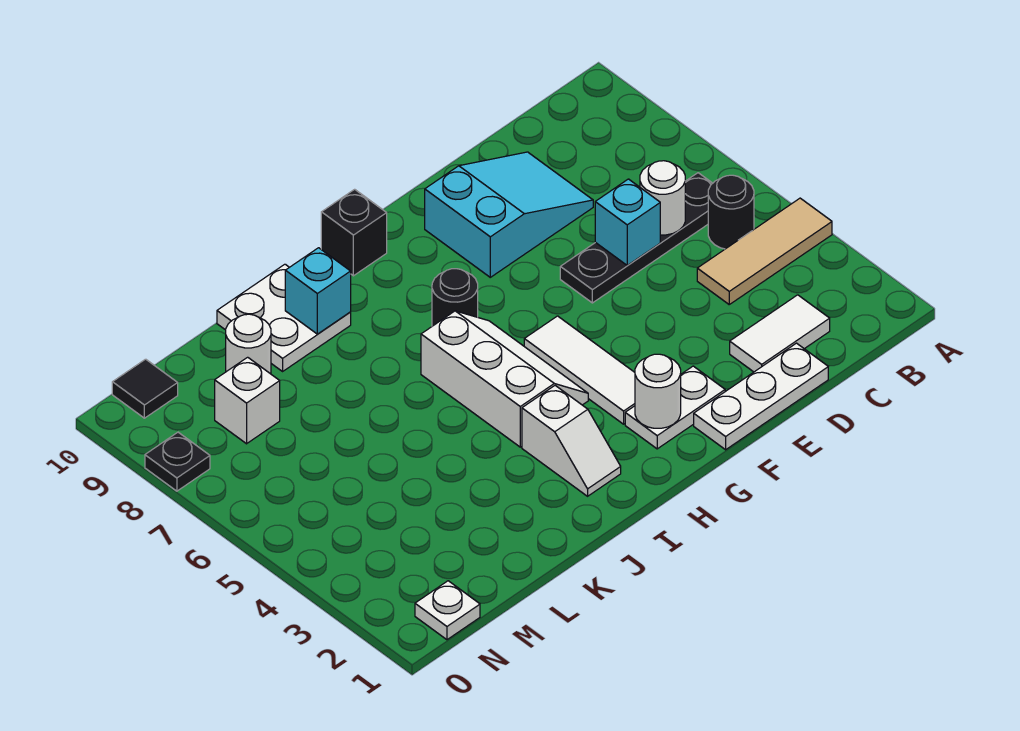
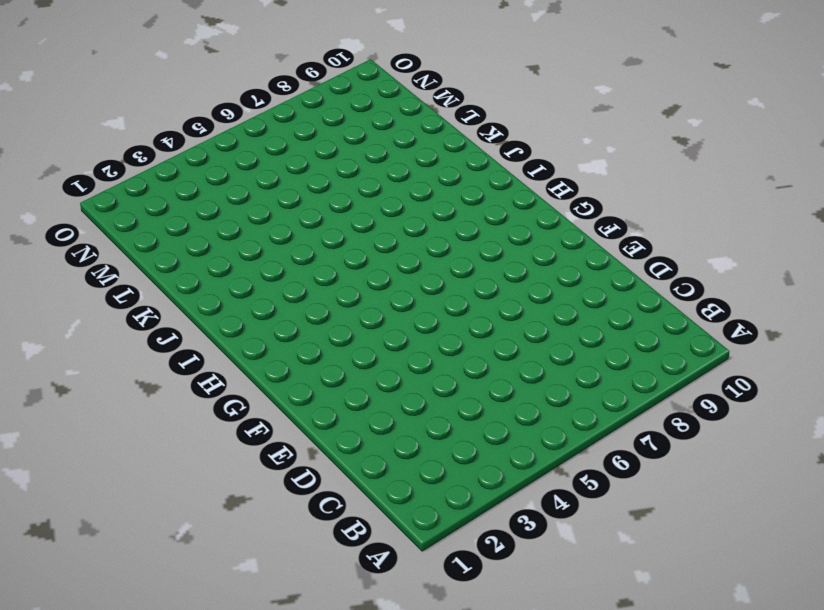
none -> tan tile A4:C4 level 1
none -> black round brick B5 level 1
none -> black plate B6:E6 level 1

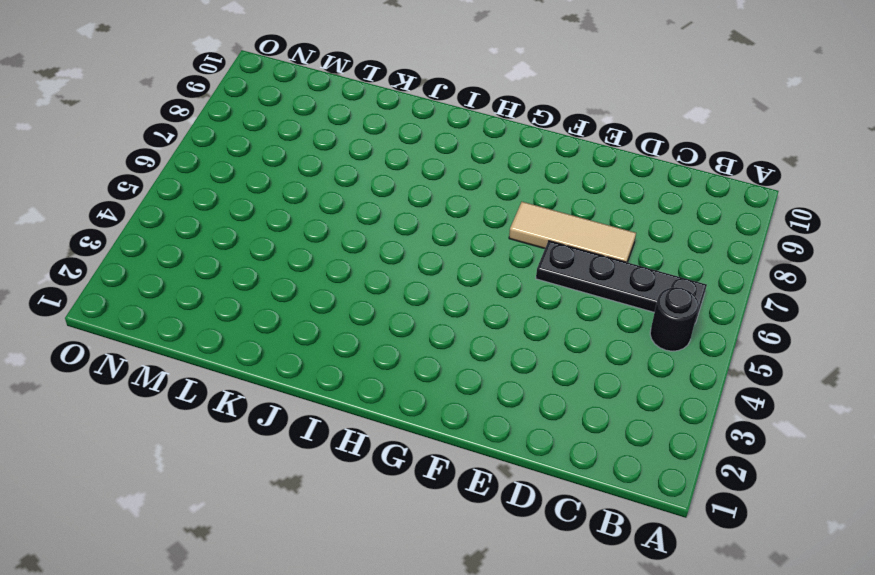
tan tile D7:F7 level 1 -> tan tile A4:C4 level 1
none -> white tile C2:D2 level 1
none -> white plate D1:F1 level 1
none -> cyan slope D8:F9 level 1 top F

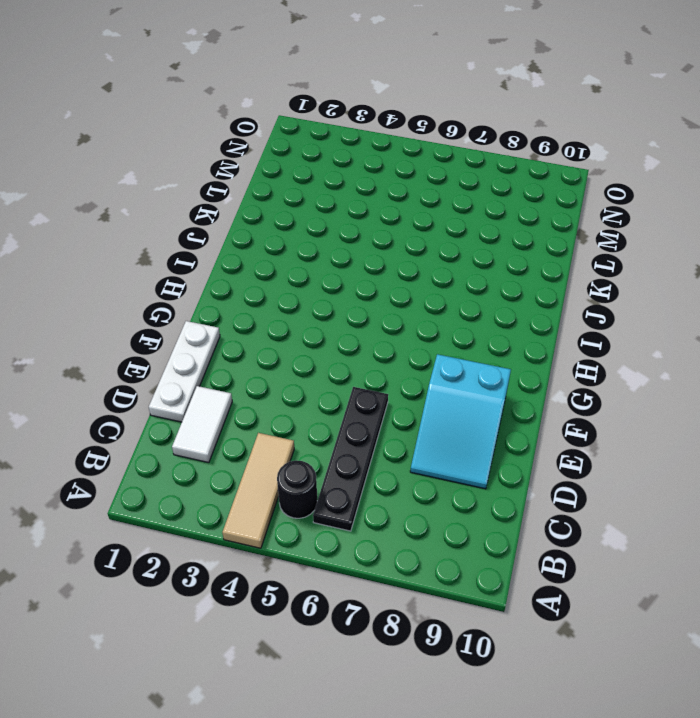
none -> white plate F2:G2 level 1
none -> white tile G3:G5 level 1
none -> white slope H4:I6 level 1 top I

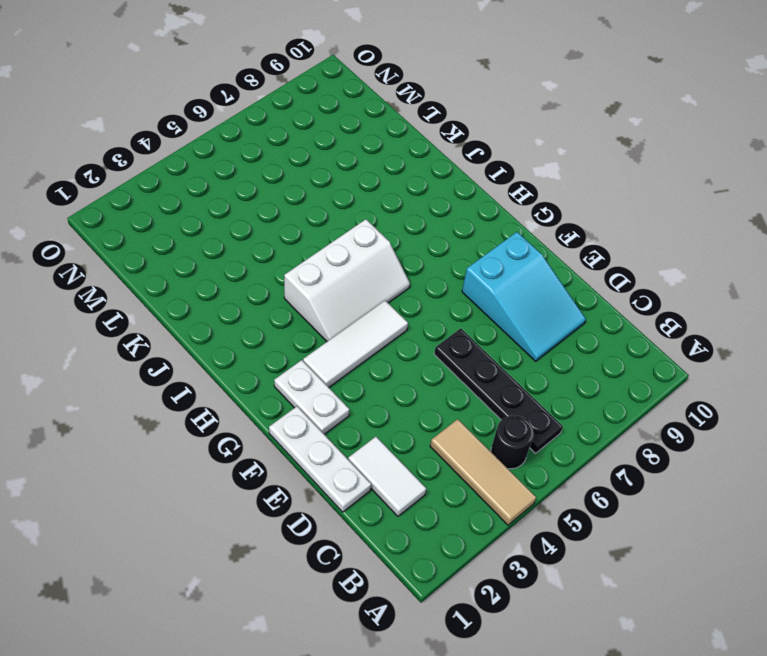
none -> black round brick H7 level 1
none -> black brick H10 level 1
none -> white slope I2:I3 level 1 top 3

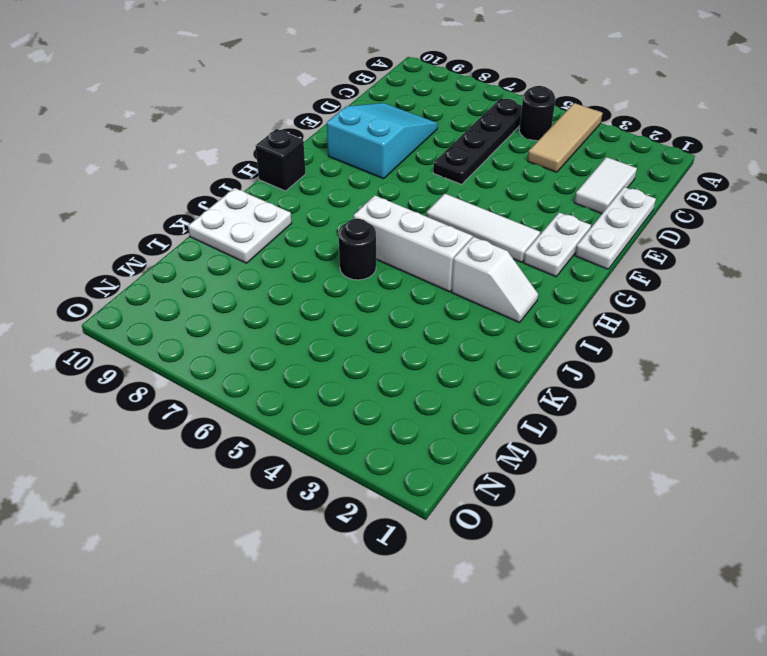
black round brick J6 level 1 -> black round brick H7 level 1
none -> white round brick L9 level 1
none -> white brick M8 level 1
none -> white plate N1 level 1

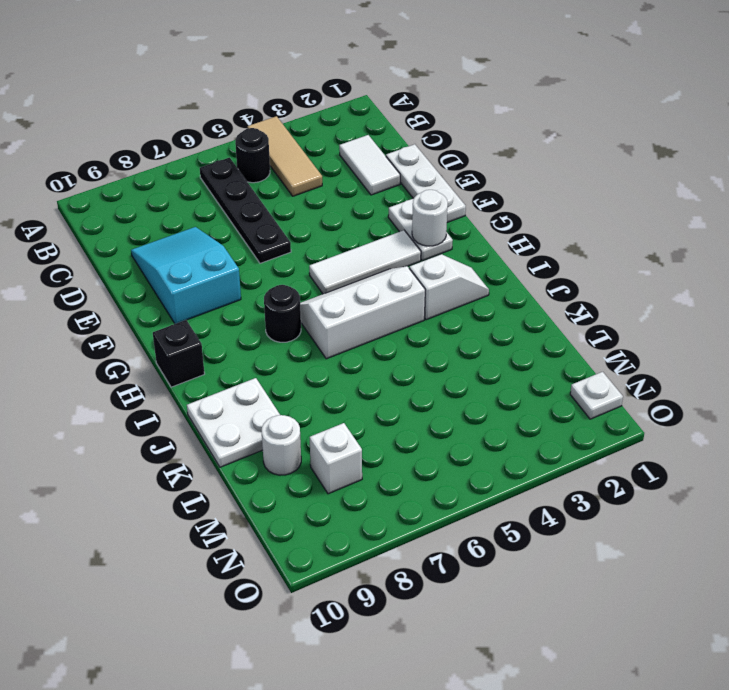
none -> black tile N10 level 1
none -> black plate O8 level 1
none -> white round brick C6 level 2

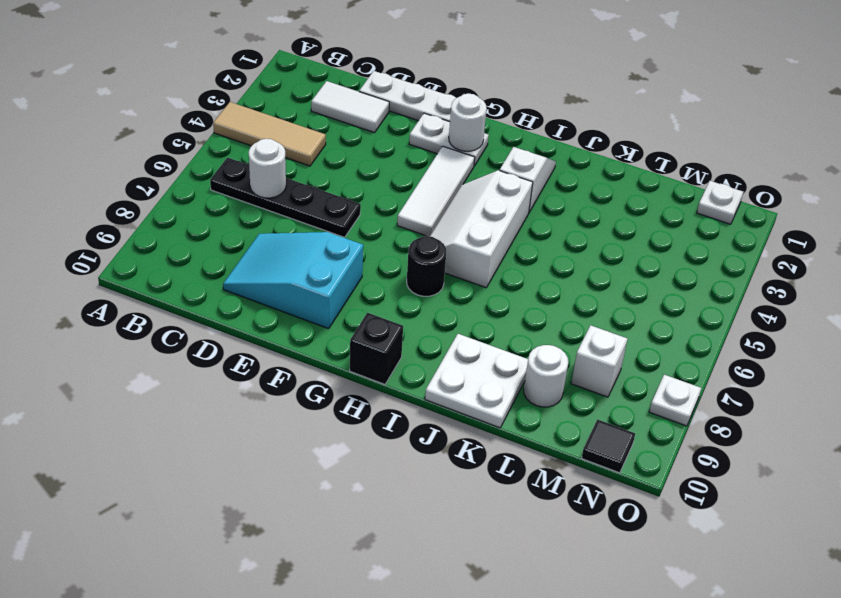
white plate O8 level 1 -> black plate O8 level 1
none -> black round brick B5 level 1
none -> cyan brick D6 level 2
none -> cyan brick J9 level 2

